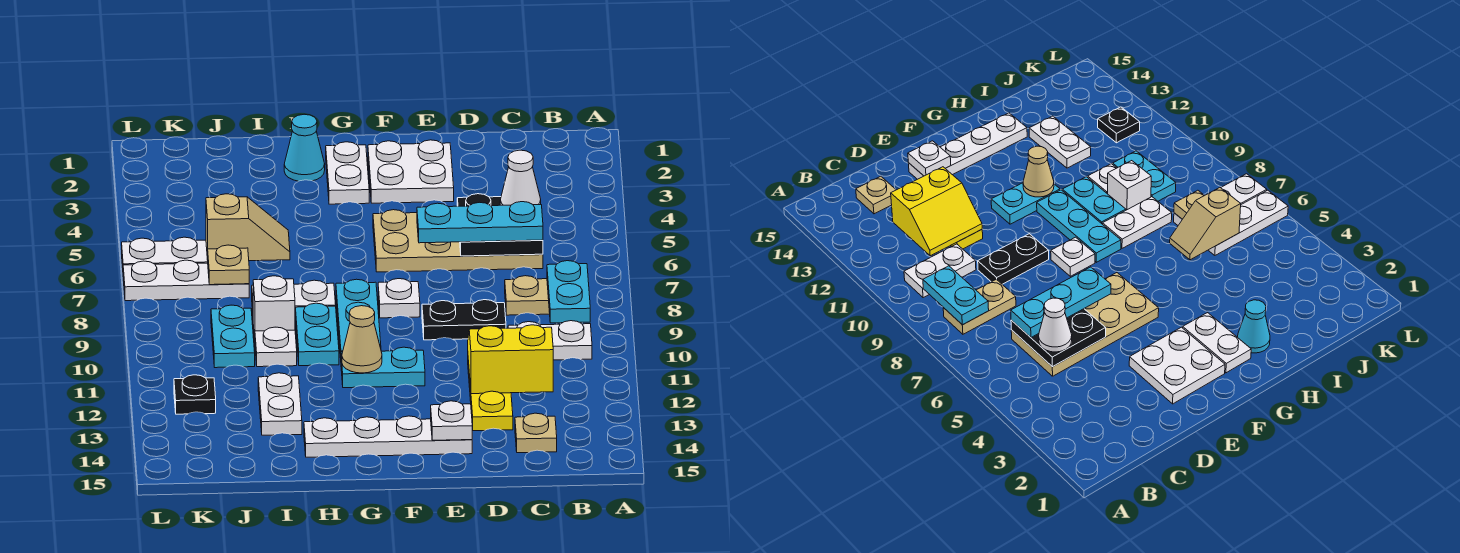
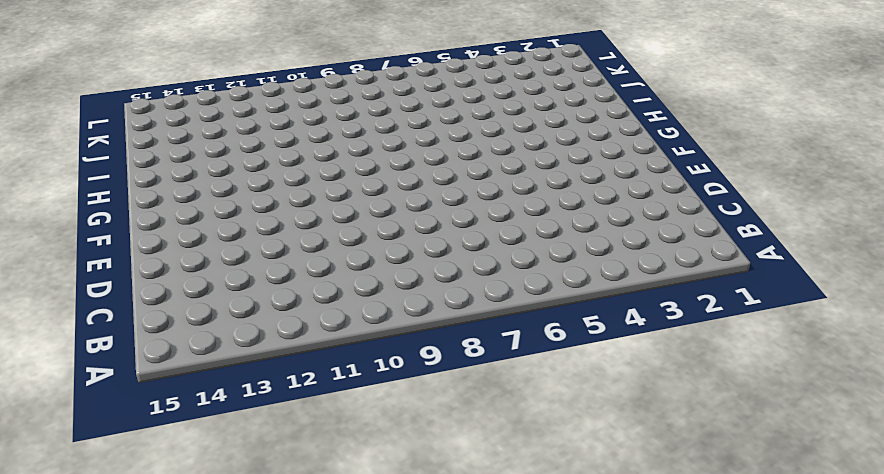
none -> tan plate B8:C8 level 1
none -> white plate B10:C10 level 1
none -> tan plate C5:F6 level 1
none -> tan plate C14 level 1

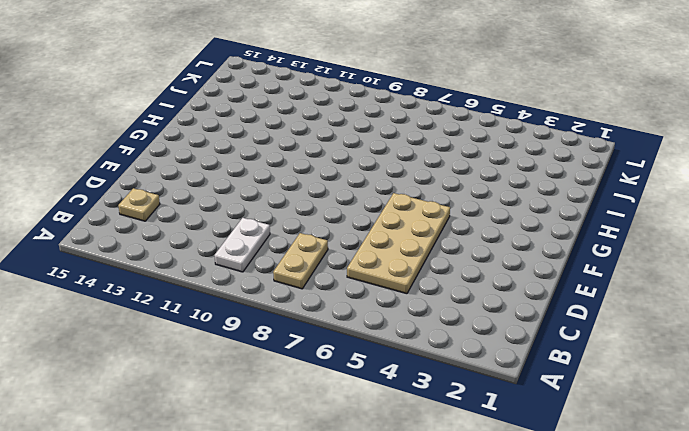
none -> black plate D9:E9 level 1
none -> yellow plate D11:D13 level 1
none -> white plate E2:F3 level 1
none -> white plate E14:H14 level 1

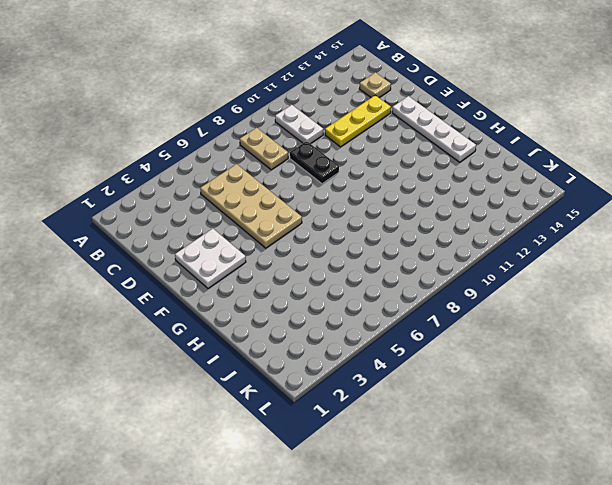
none -> white plate F8 level 1
none -> cyan plate F11:G11 level 1
none -> white plate G2:G3 level 1
none -> cyan plate G8:G10 level 1

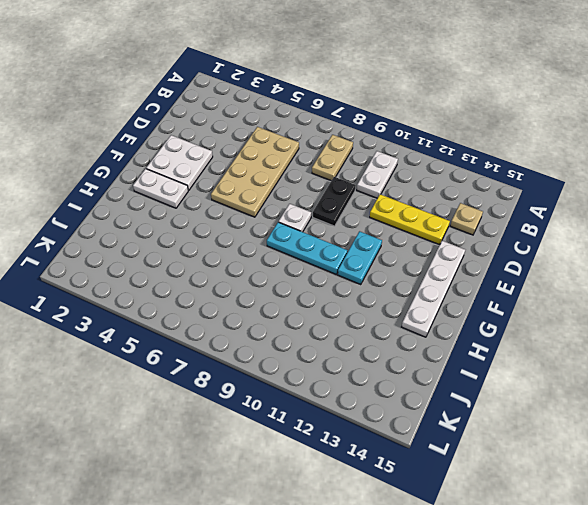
none -> cyan cone H2 level 1
none -> white plate H8:I8 level 1
none -> cyan plate H9:H10 level 1
none -> white brick I9 level 1

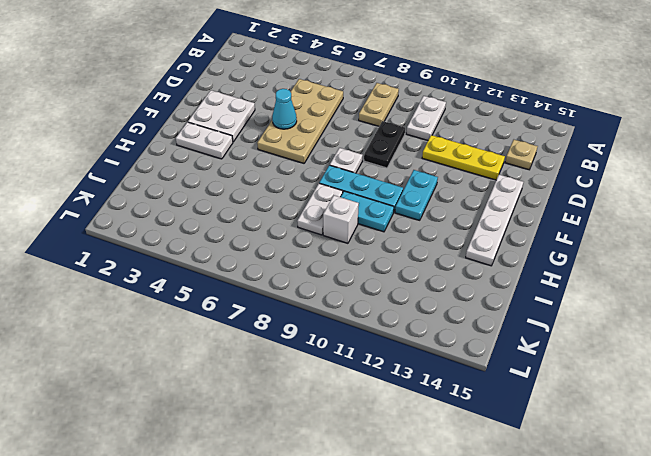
cyan cone E5 level 2 -> cyan cone H2 level 1
none -> white plate I10 level 1
none -> white plate I12:I13 level 1
none -> white plate J6:L6 level 1
none -> white plate J7:L7 level 1

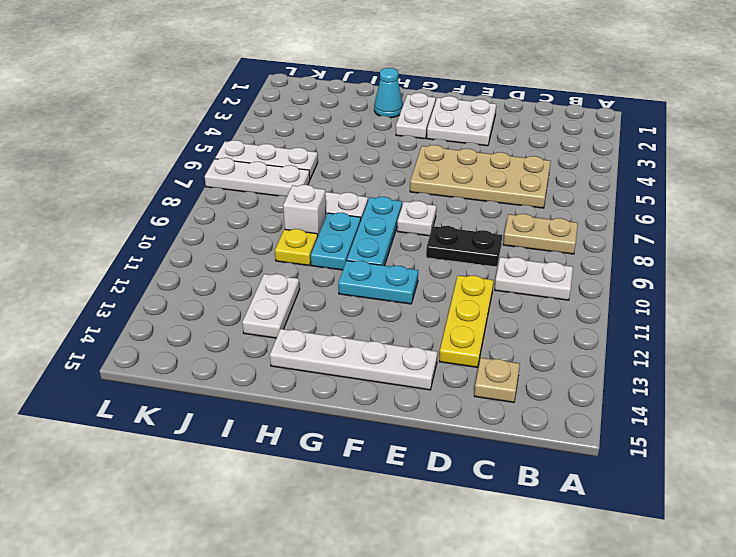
yellow plate I10 level 1 -> white plate I10 level 1
none -> cyan plate J9:J10 level 1
none -> black plate K12 level 1
none -> cyan plate B8:B9 level 2
none -> black plate C5:D6 level 2

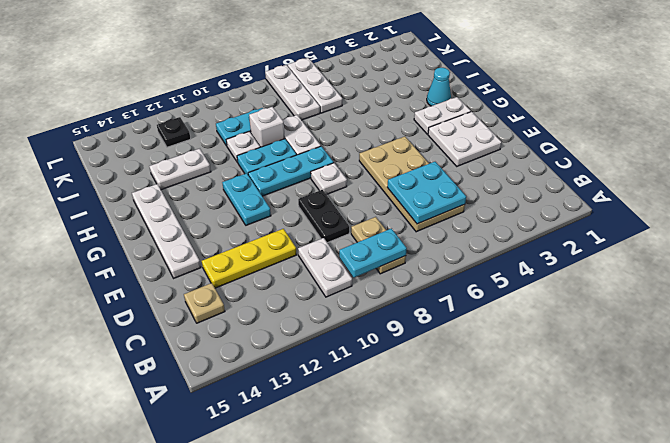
cyan plate C5:D6 level 2 -> black plate C5:D6 level 2
none -> yellow slope C11:D12 level 2 top 12
none -> white plate E14 level 2
none -> tan cone G11 level 2
none -> tan slope I6:J6 level 2 top J

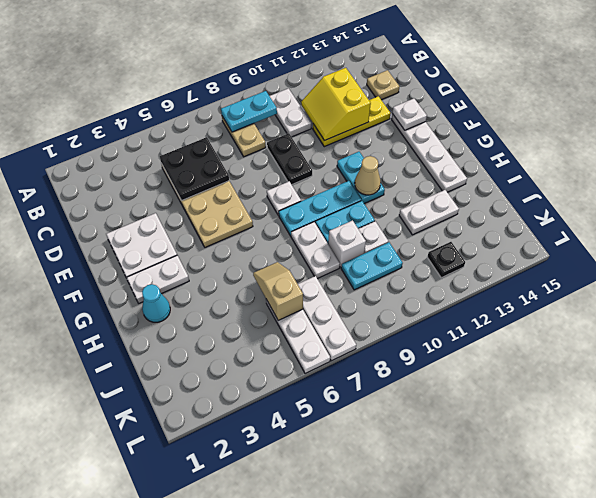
none -> tan plate J7 level 2
none -> white cone C5 level 3
none -> cyan plate C6:E6 level 3

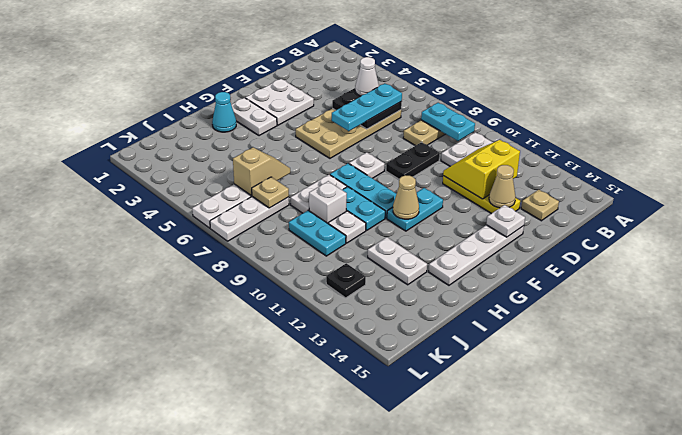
tan cone D13 level 2 -> none

